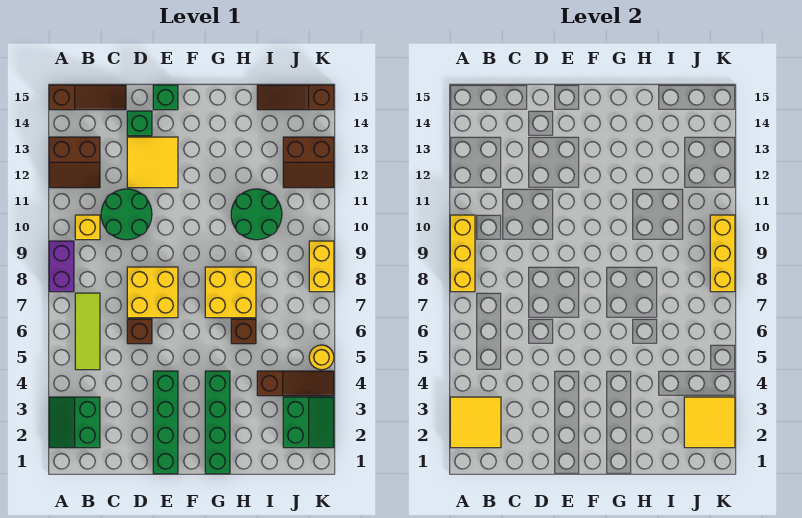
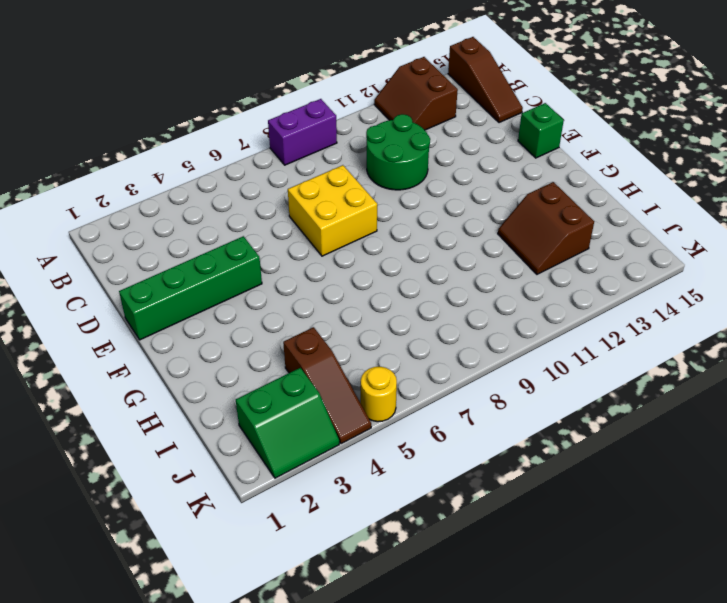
brown slope H12:I13 level 1 top 13 -> brown slope J12:K13 level 1 top 13
none -> green slope A2:B3 level 1 top B
none -> lime tile B5:B7 level 1
none -> yellow brick B10 level 1

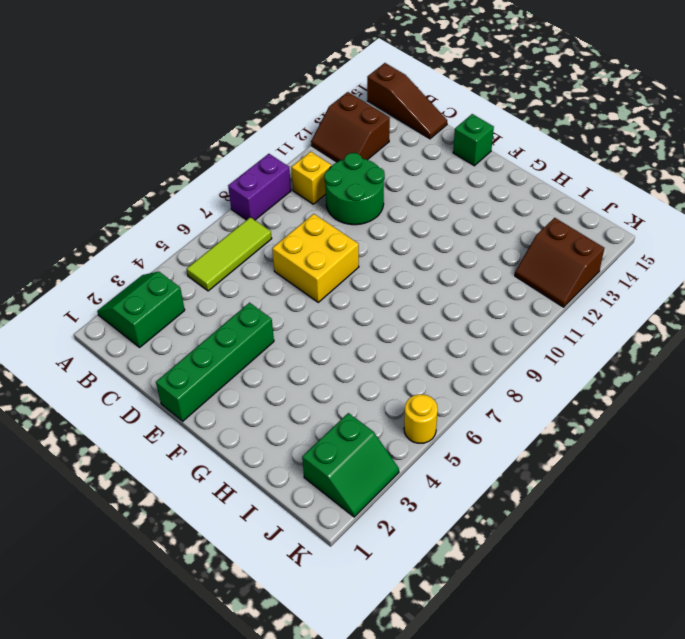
none -> brown brick D6 level 1
none -> yellow tile D12:E13 level 1
none -> green brick D14 level 1

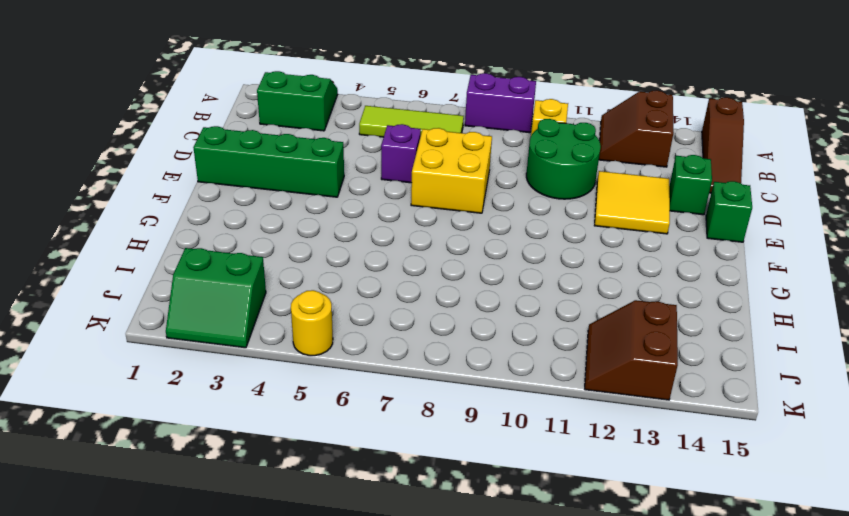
purple brick D6 level 1 -> brown brick D6 level 1
none -> green brick G1:G4 level 1
none -> yellow brick G7:H8 level 1
none -> brown brick H6 level 1

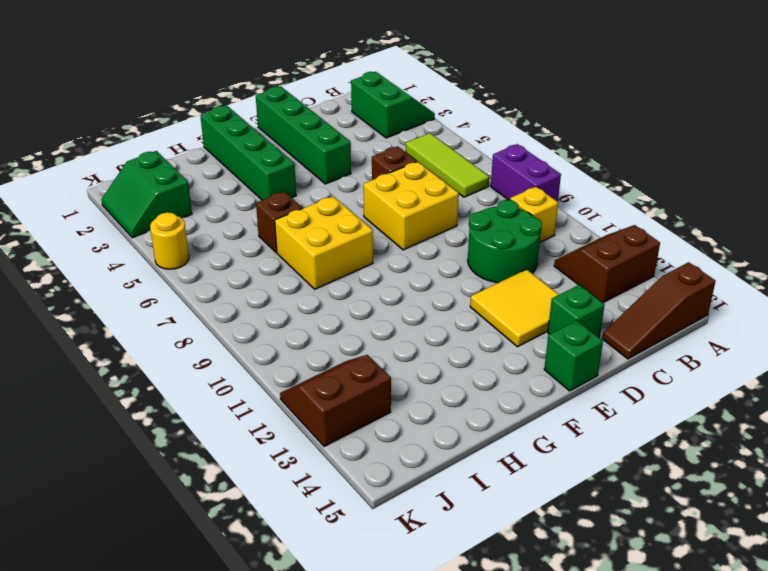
none -> green round brick H10:I11 level 1
none -> brown slope I4:K4 level 1 top I
none -> brown slope I15:K15 level 1 top K

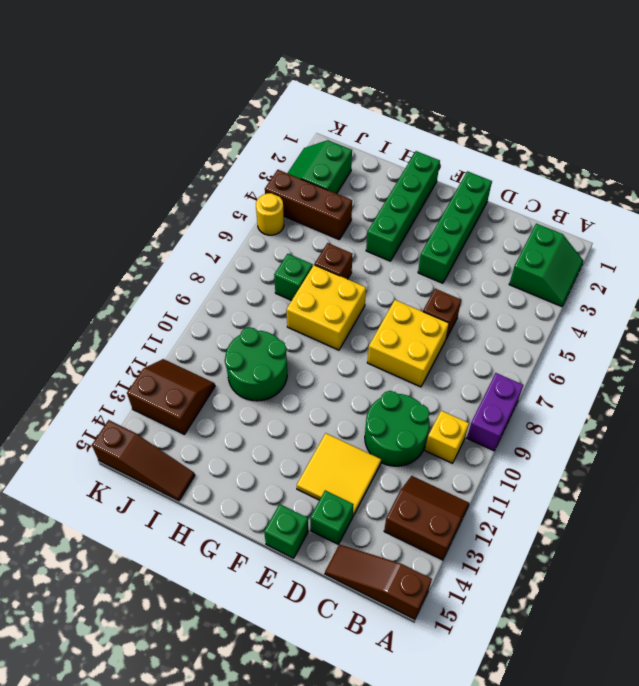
brown brick I4:K4 level 1 -> brown slope I4:K4 level 1 top I
green brick I7 level 1 -> none
none -> lime tile B5:B7 level 1
none -> yellow brick K8:K9 level 1
none -> yellow tile A2:B3 level 2

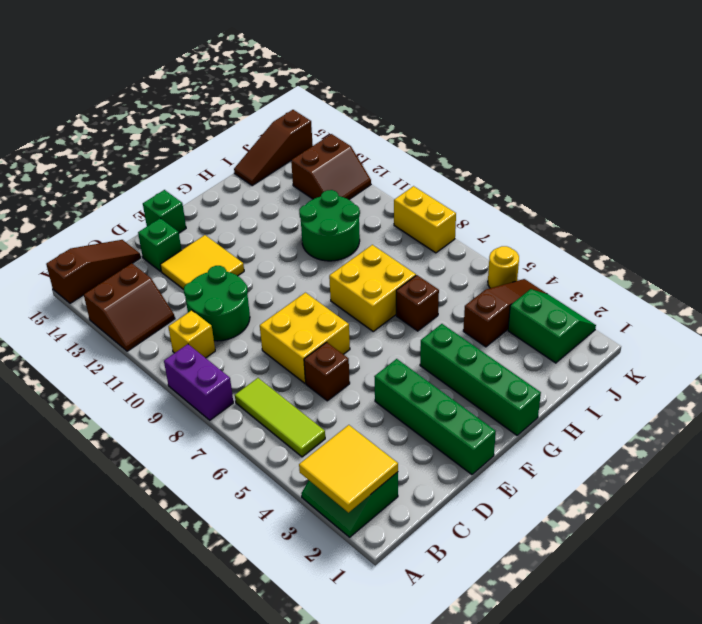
none -> yellow brick A8:A10 level 2
none -> yellow tile J2:K3 level 2
none -> yellow brick K8:K10 level 2

